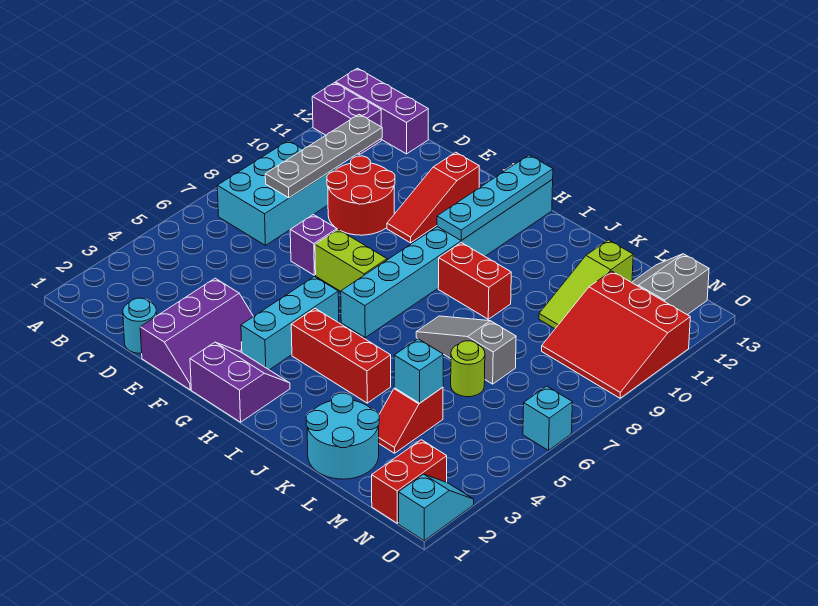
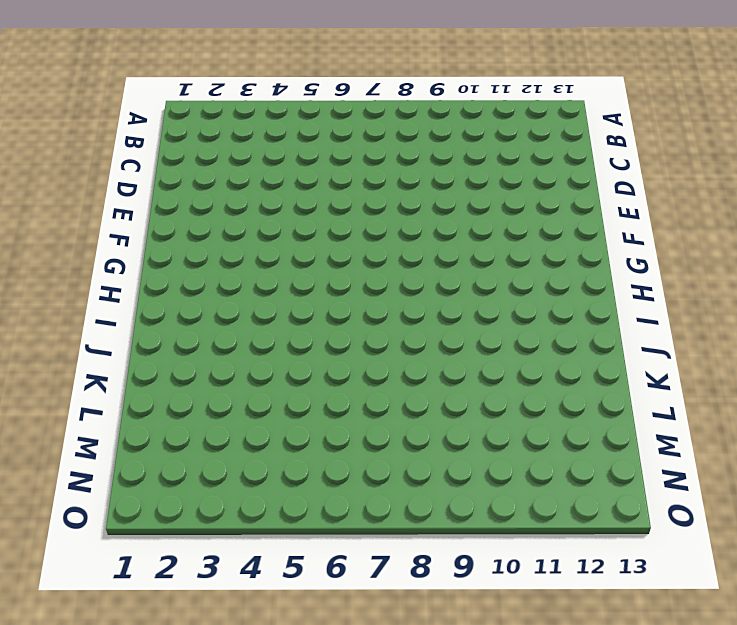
none -> purple brick A12:B12 level 1
none -> purple brick A13:C13 level 1
none -> cyan brick B7:C9 level 1

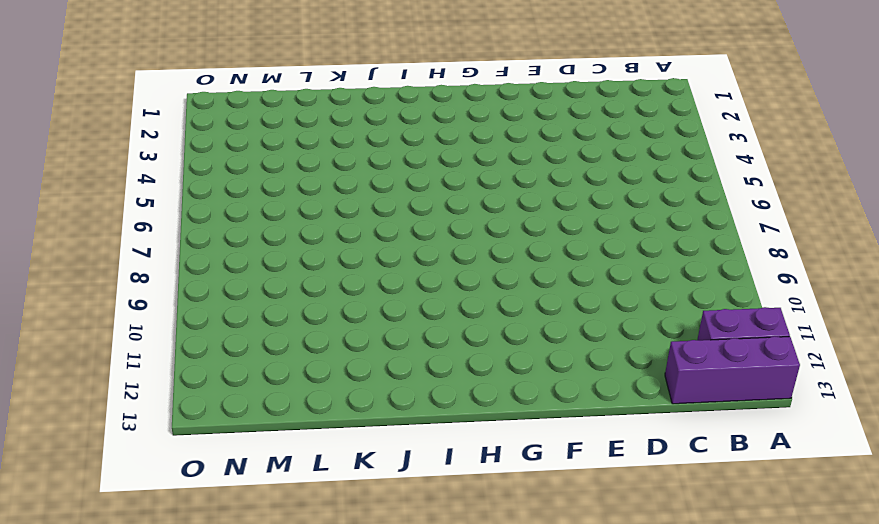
none -> cyan brick B7:C9 level 1
none -> cyan round brick D1 level 1
none -> red round brick D9:E10 level 1

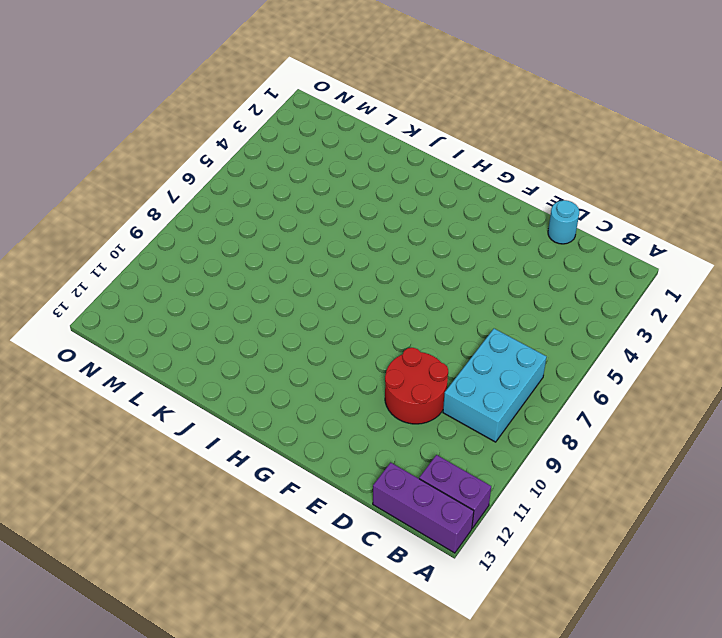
none -> purple slope E1:F3 level 1 top E
none -> purple brick E7 level 1
none -> lime brick F7:G7 level 1

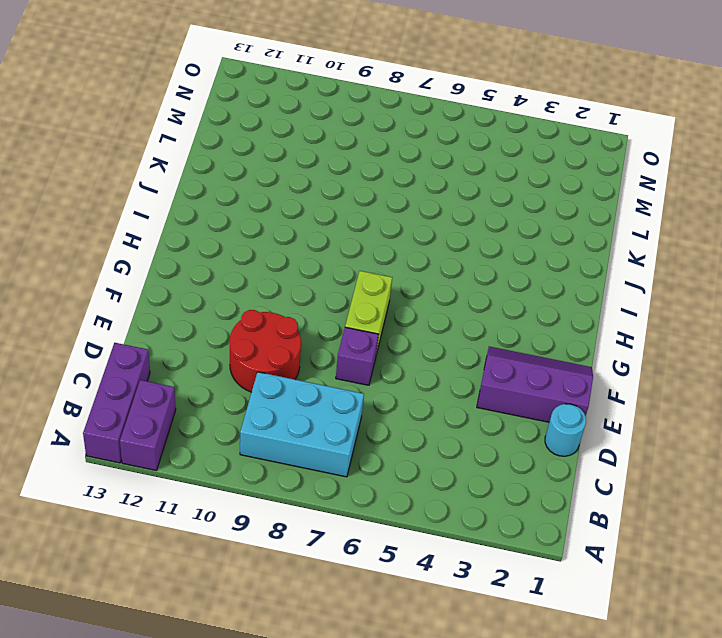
none -> red slope F10:F12 level 1 top 12
none -> purple slope G1:H2 level 1 top 1
none -> cyan brick G3:G5 level 1

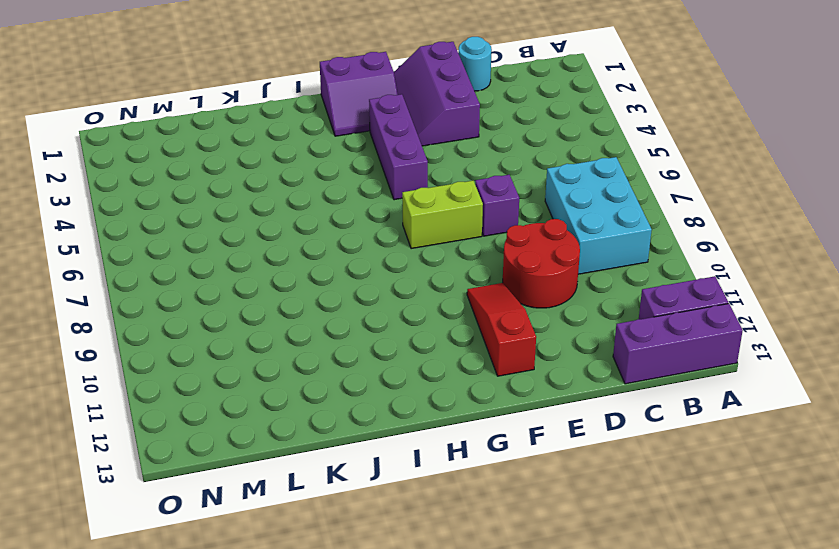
purple brick G3:G5 level 1 -> cyan brick G3:G5 level 1
none -> red brick H4:J4 level 1
none -> cyan brick H6:H13 level 1
none -> red brick I9:J9 level 1

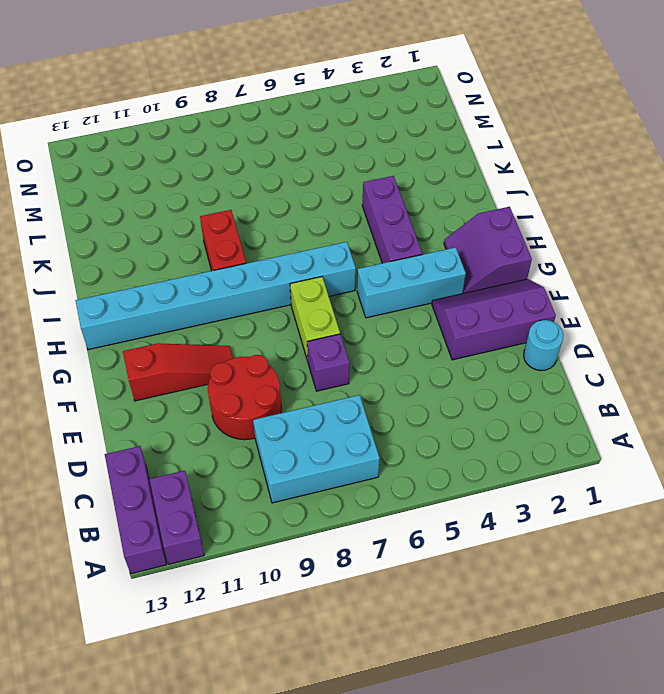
purple brick H4:J4 level 1 -> red brick H4:J4 level 1
none -> grey slope J7:L7 level 1 top L
none -> cyan round brick K1:L2 level 1
none -> red slope L3:L4 level 1 top 4

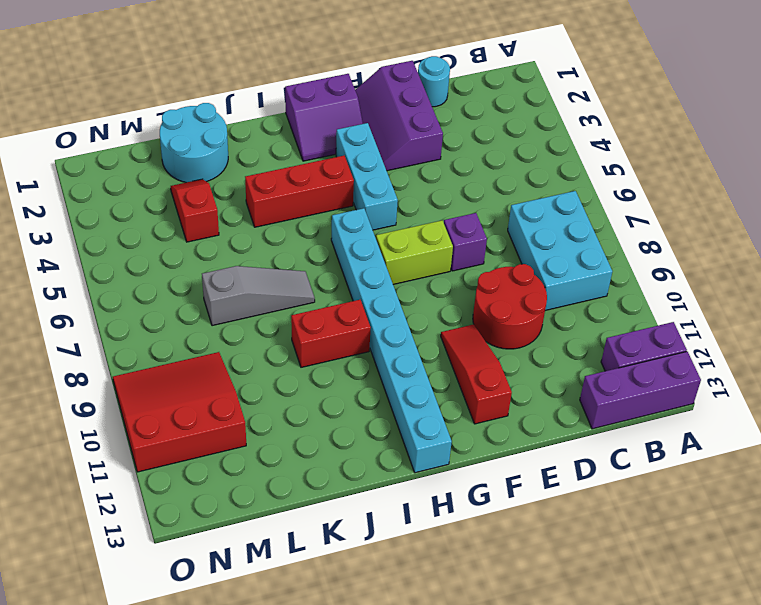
none -> lime round brick L6 level 1
none -> lime slope L10:L12 level 1 top 12
none -> grey slope M12:N13 level 1 top N

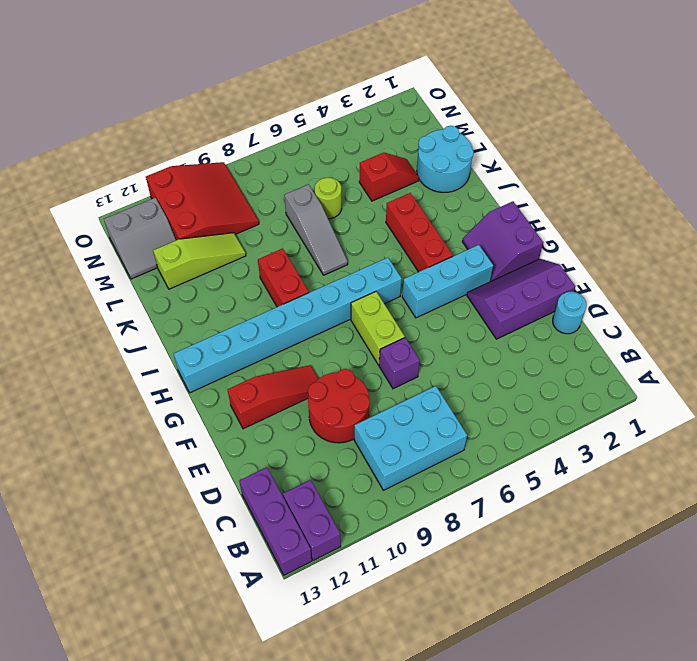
none -> red brick N1:N2 level 1
none -> cyan slope O1:O2 level 1 top 1
none -> cyan brick O6 level 1

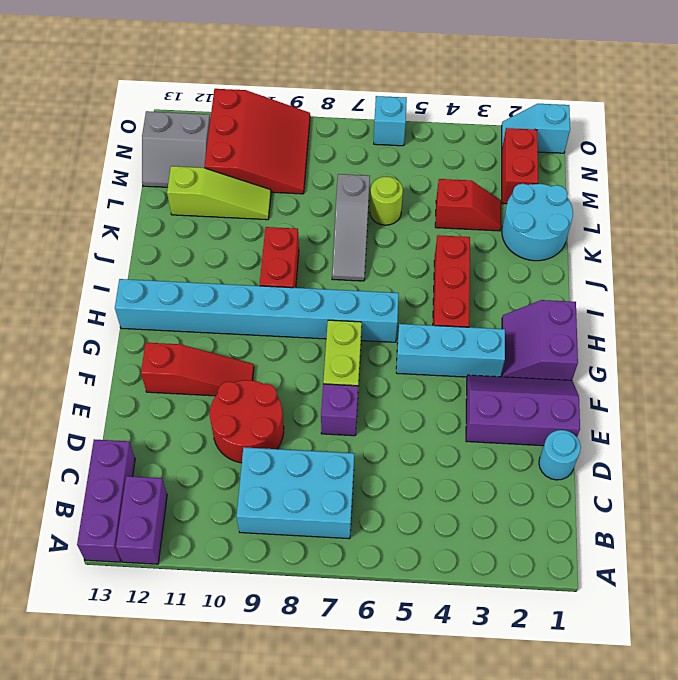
red brick M2:N2 level 1 -> red brick N1:N2 level 1
none -> grey plate C8:C11 level 2
none -> cyan plate H10:H13 level 2
none -> cyan brick L4 level 2

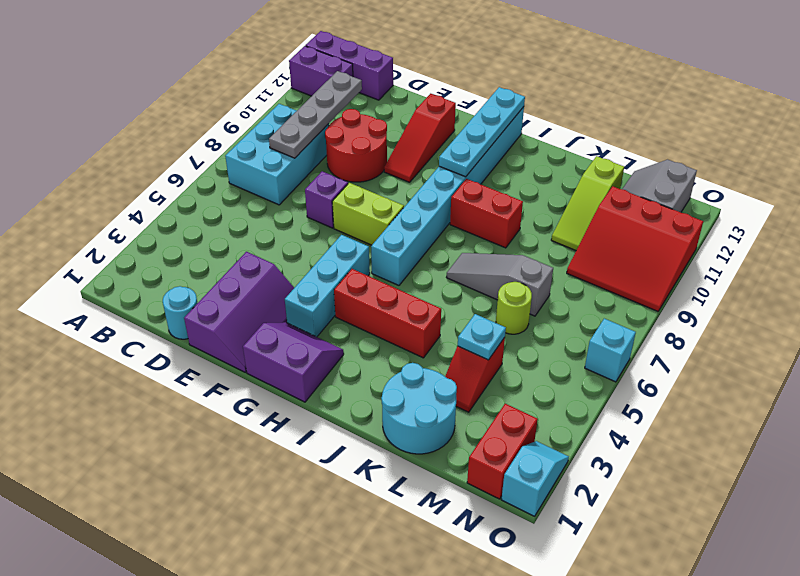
cyan plate L4 level 2 -> cyan brick L4 level 2

